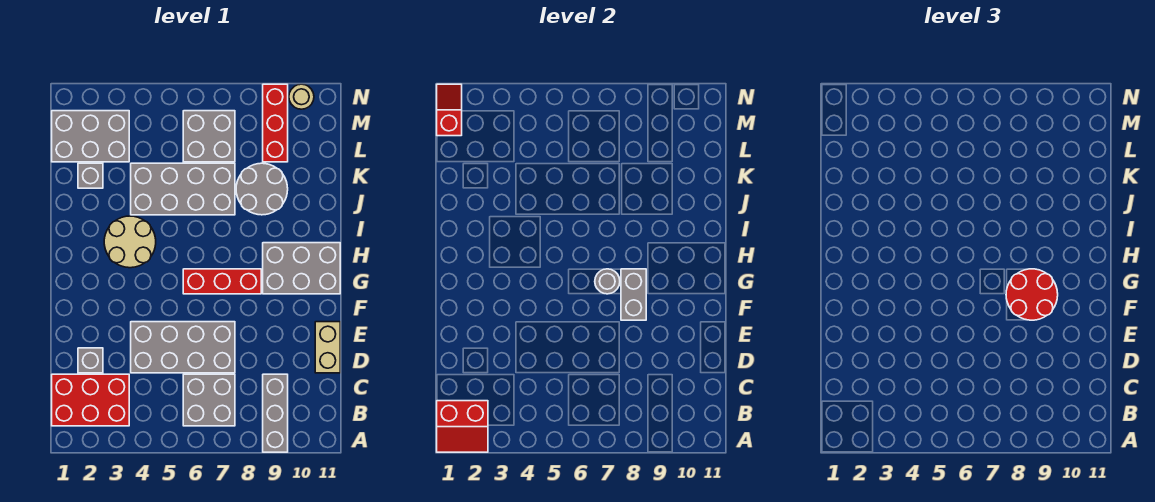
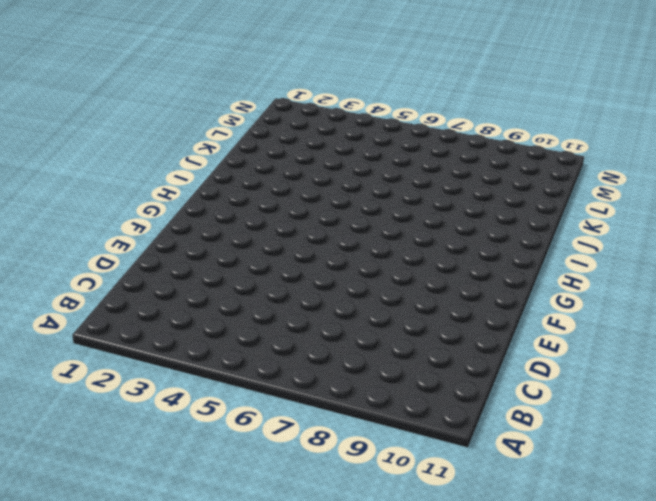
none -> grey brick A9:C9 level 1
none -> red brick B1:C3 level 1
none -> grey brick B6:C7 level 1

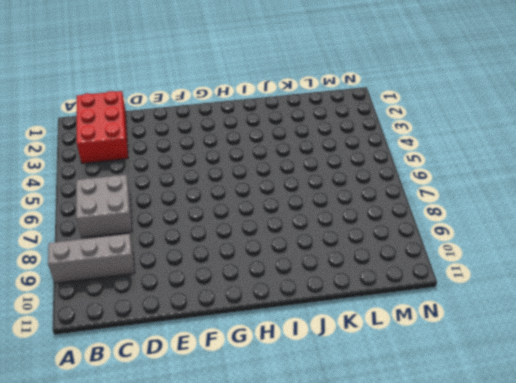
none -> grey brick D2 level 1
none -> grey brick D4:E7 level 1
none -> tan brick D11:E11 level 1

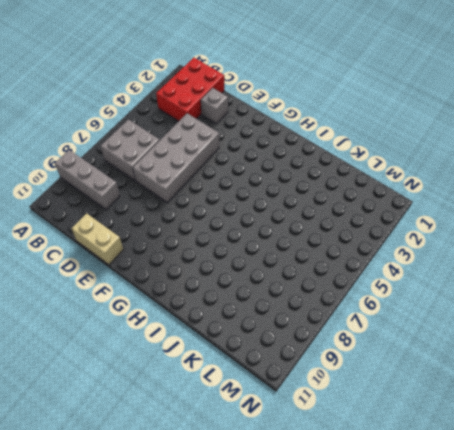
none -> red brick G6:G8 level 1
none -> grey brick G9:H11 level 1
none -> tan round brick H3:I4 level 1

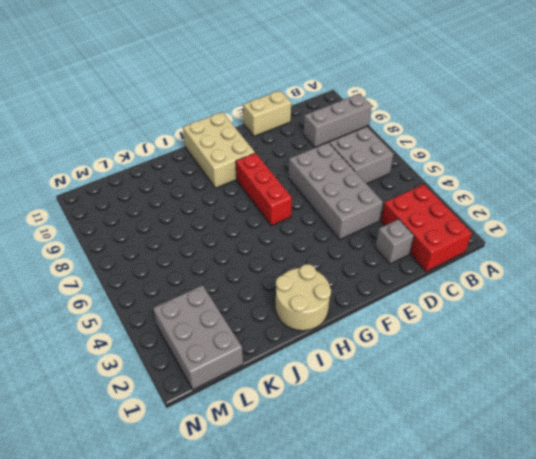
tan brick G9:H11 level 1 -> grey brick G9:H11 level 1
tan round brick H1:I2 level 1 -> tan round brick H3:I4 level 1
none -> grey brick J4:K7 level 1
none -> grey round brick J8:K9 level 1
none -> grey brick K2 level 1

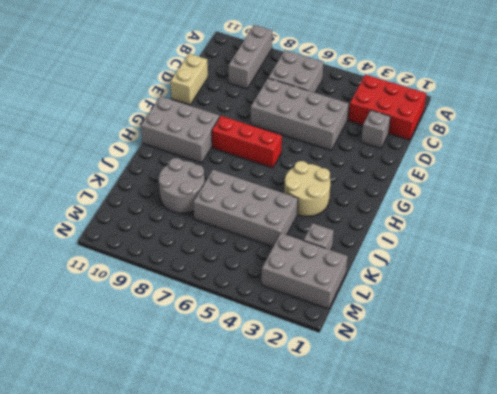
none -> grey brick L6:M7 level 1
none -> red brick L9:N9 level 1
none -> tan round brick N10 level 1

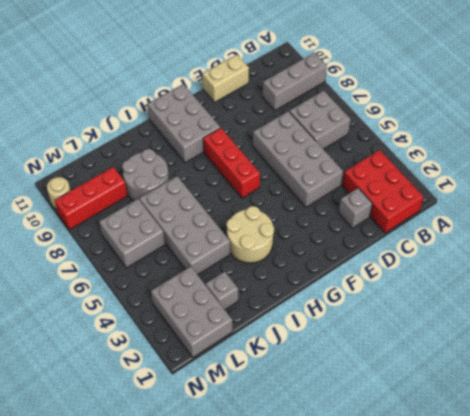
none -> red slope A1:B2 level 2 top B
none -> grey brick F8:G8 level 2
none -> grey round brick G7 level 2

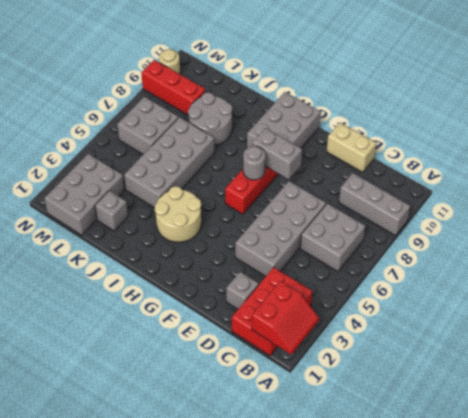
none -> red slope M1:N1 level 2 top M
none -> red round brick F8:G9 level 3

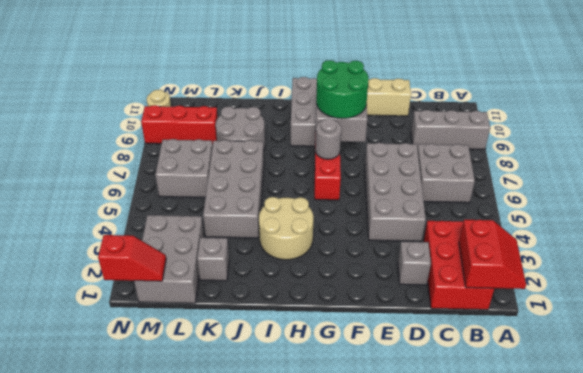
green round brick F8:G9 level 3 -> red round brick F8:G9 level 3
red slope M1:N1 level 2 top N -> red slope M1:N1 level 2 top M

